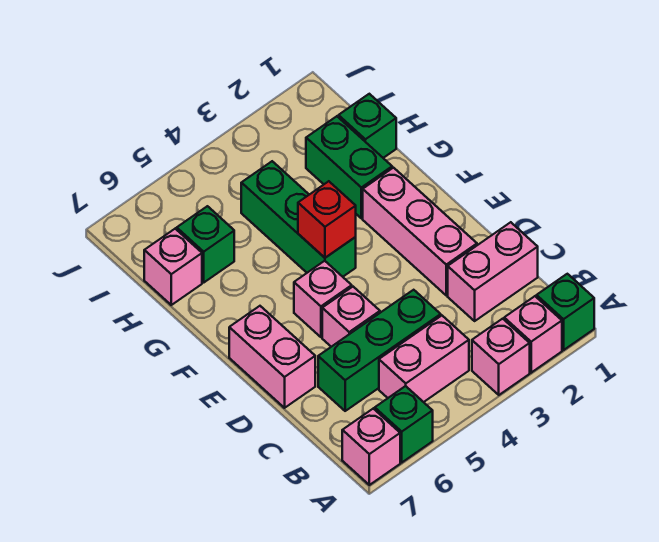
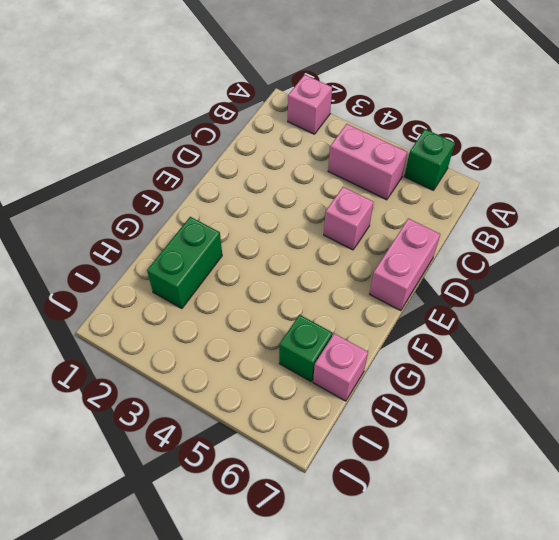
none -> green brick A1 level 1
none -> pink brick A3 level 1
none -> pink brick A7 level 1

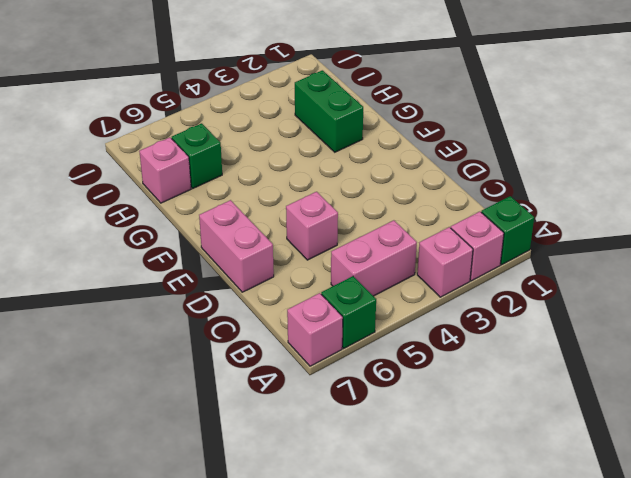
none -> pink brick C1:C2 level 1
none -> green brick C4:C6 level 1
none -> pink brick D2:F2 level 1

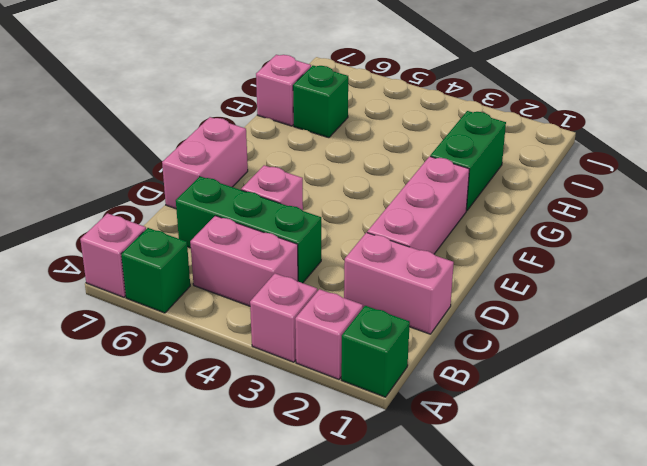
none -> pink brick E5 level 1
none -> green brick F4:H4 level 1
none -> green brick H1 level 1

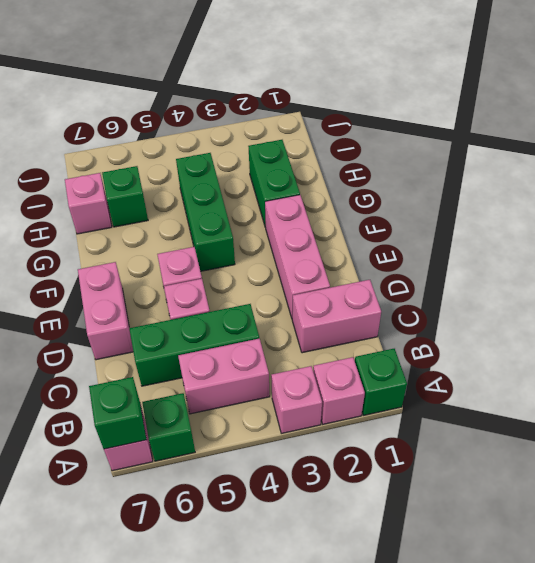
green brick A7 level 2 -> green brick H1 level 1
none -> red brick F4 level 2

